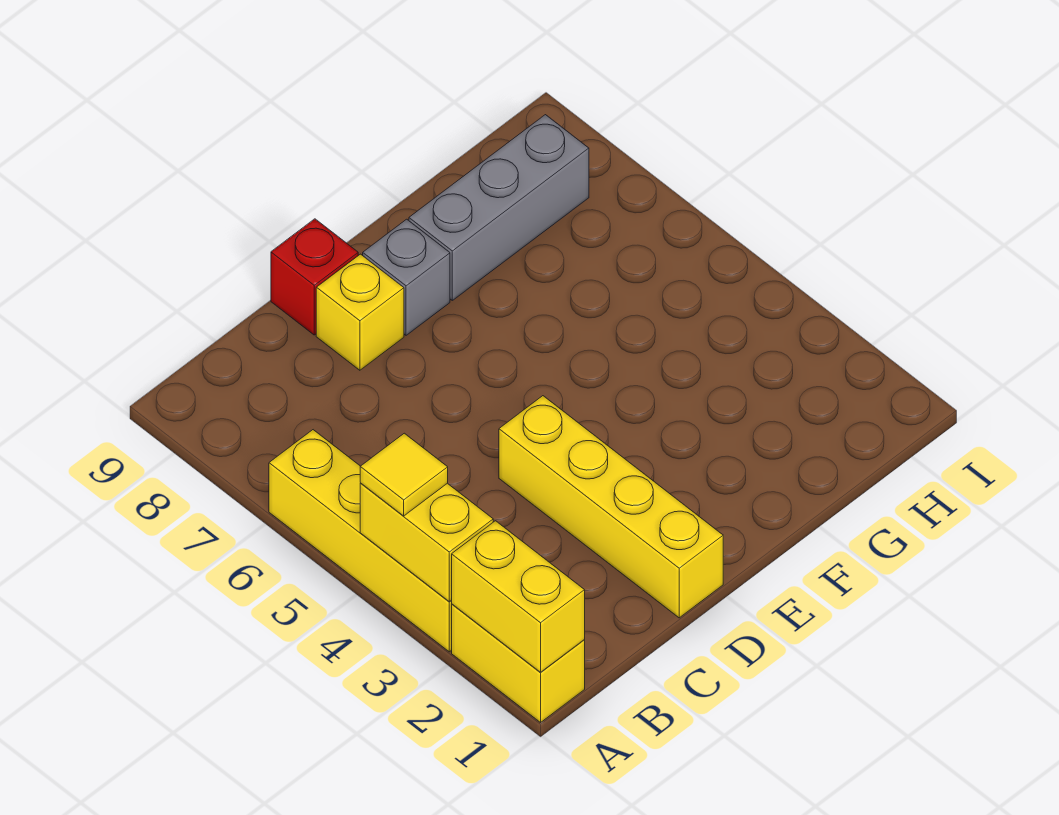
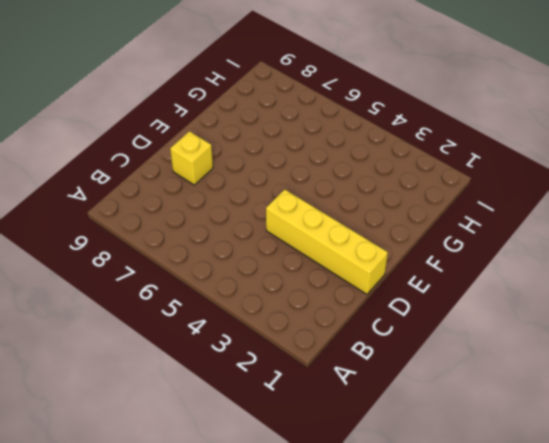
none -> yellow brick A1:A2 level 1
none -> yellow brick A3:A6 level 1

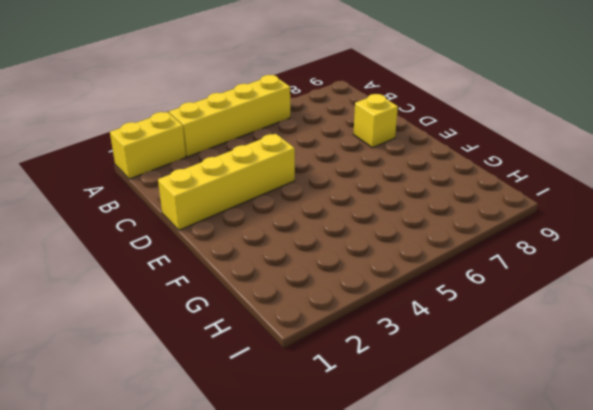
none -> red brick D9 level 1
none -> grey brick E8 level 1

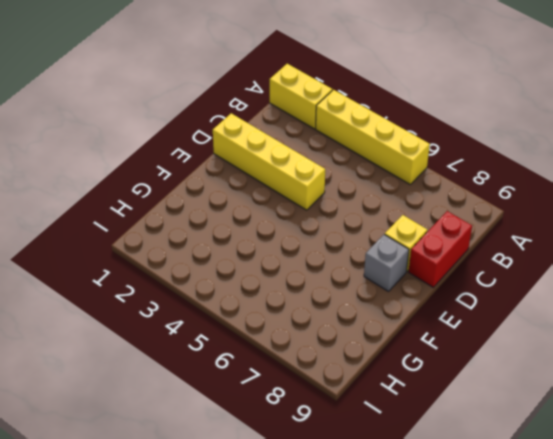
red brick C9:D9 level 1 -> red brick D9 level 1
none -> grey brick F8:H8 level 1
none -> yellow brick A1:A2 level 2

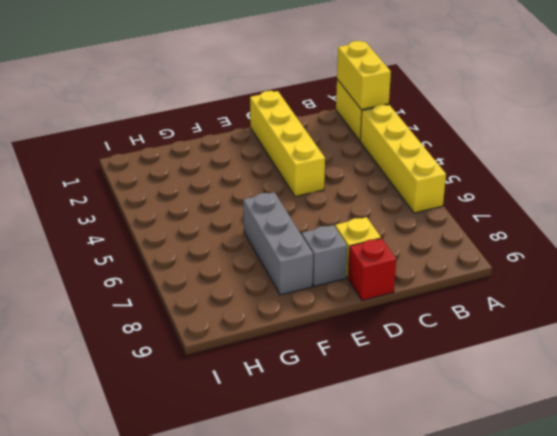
grey brick F6:F8 level 1 -> grey brick F8:H8 level 1
none -> yellow brick A3:A4 level 2
none -> yellow tile A4 level 3

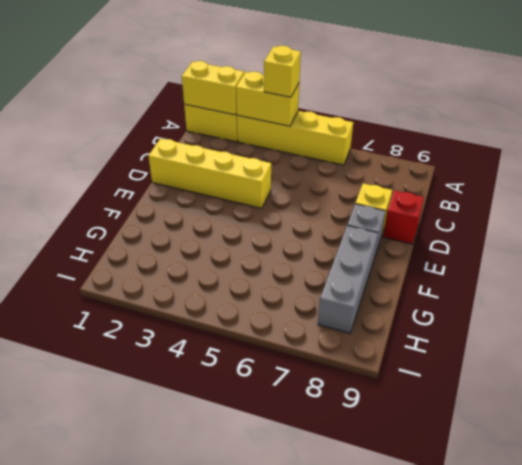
yellow brick A4 level 3 -> yellow tile A4 level 3

